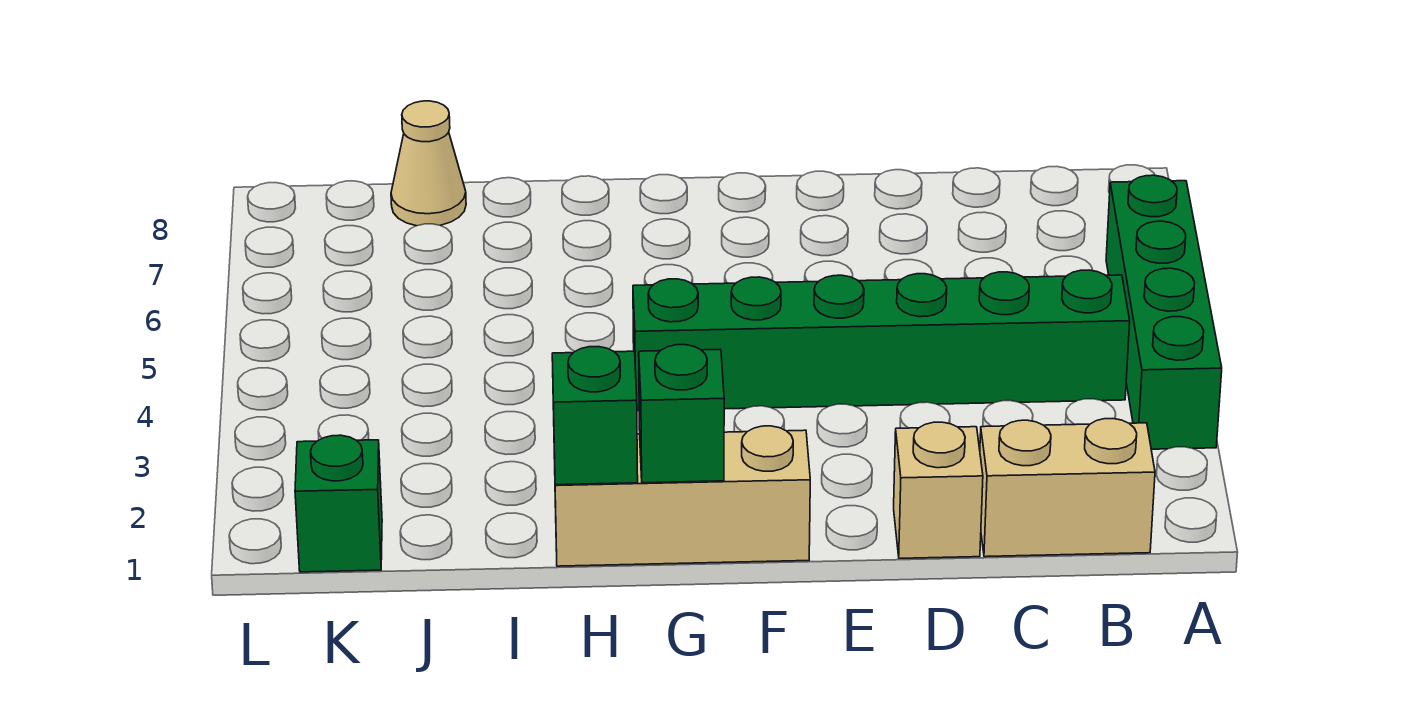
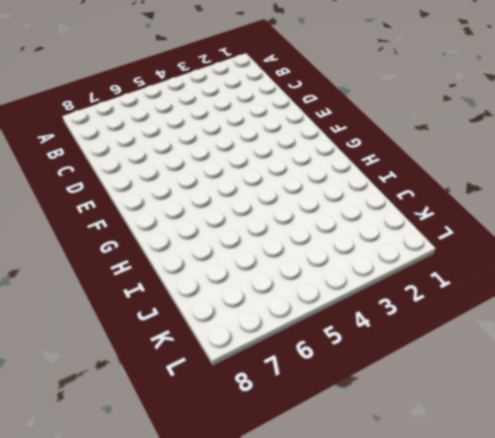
none -> green brick A3:A6 level 1
none -> tan brick B1:C1 level 1

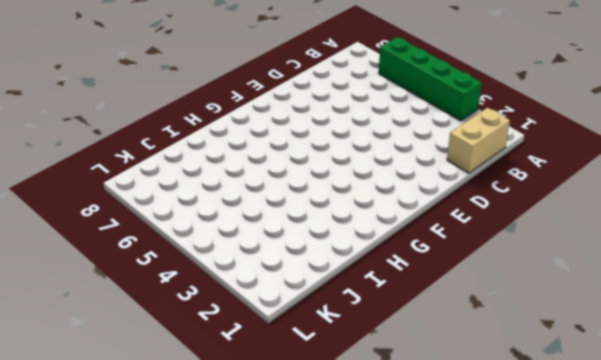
none -> green brick B4:G4 level 1
none -> tan brick D1 level 1

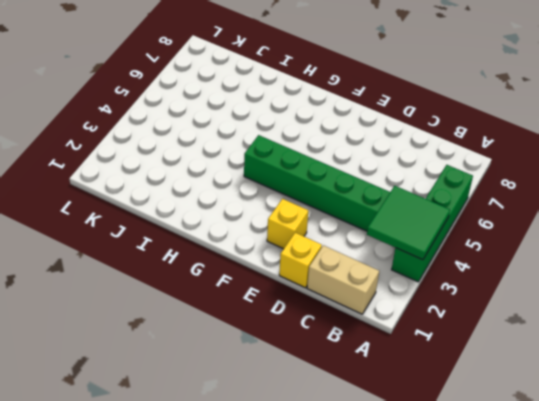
green tile A3:B4 level 2 -> none
yellow brick D1 level 1 -> tan brick D1 level 1
yellow brick E2 level 1 -> none
none -> tan brick F1:H1 level 1
none -> tan cone J8 level 1

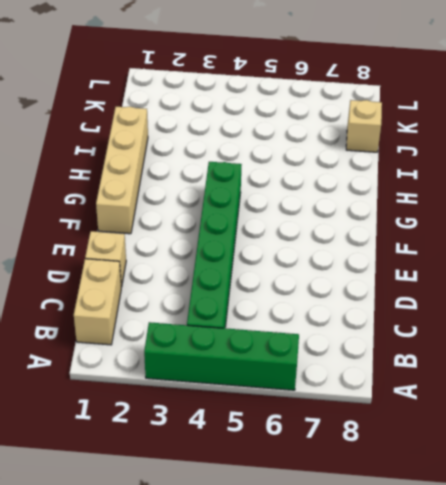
tan brick F1:I1 level 1 -> tan brick F1:H1 level 1
tan brick J8 level 1 -> tan cone J8 level 1
none -> green brick K1 level 1
none -> green brick G1 level 2

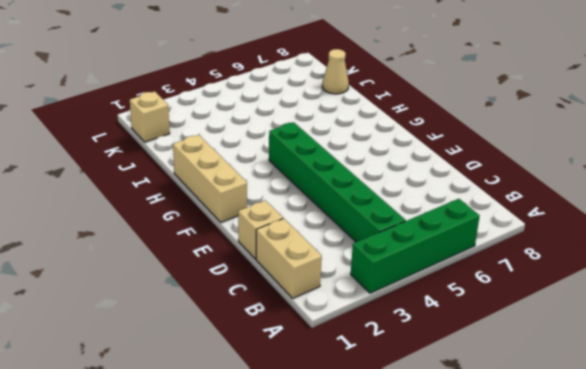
tan brick K1 level 1 -> green brick K1 level 1
none -> green brick G1 level 2
none -> green brick H1 level 2

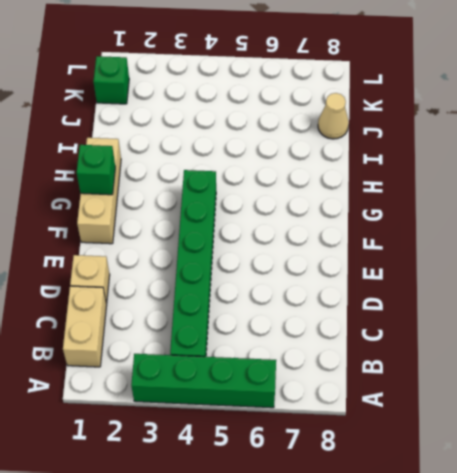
none -> green brick H1 level 2

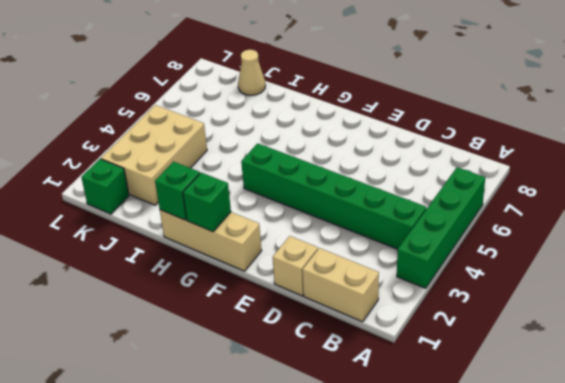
tan brick J2:K4 level 1 -> none

